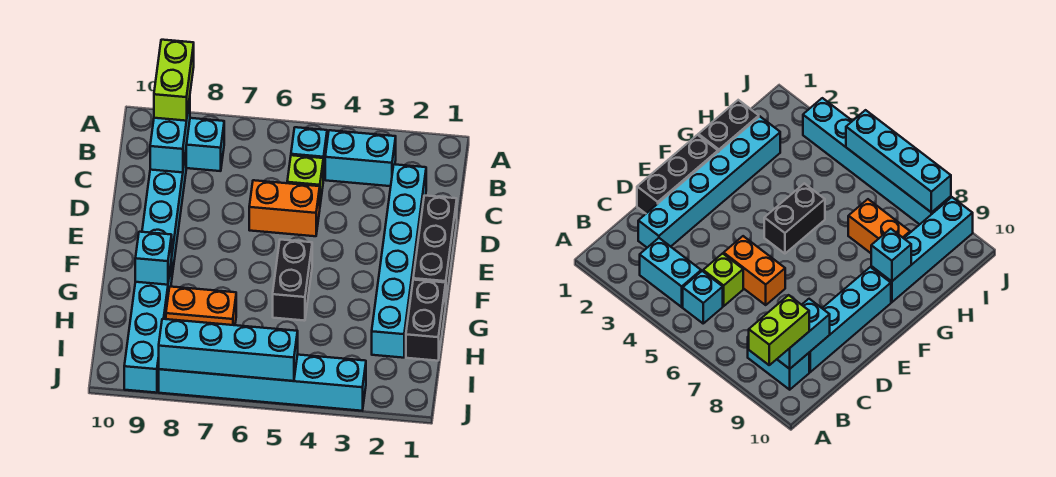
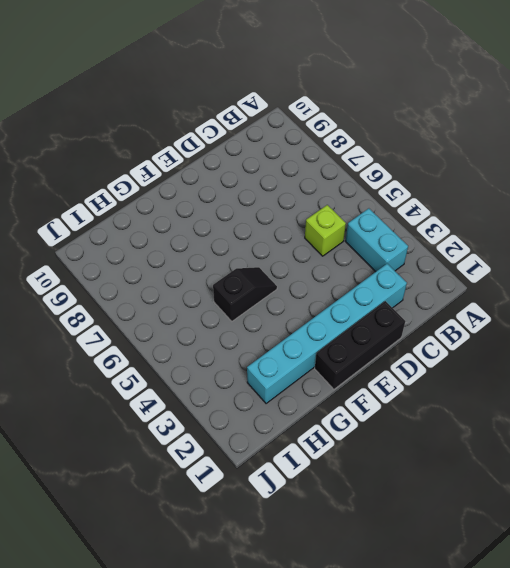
black slope F5:G5 level 1 top G -> black brick F5:G5 level 1
none -> cyan brick B5 level 1
none -> cyan brick B8:B9 level 1
none -> cyan brick C9:F9 level 1

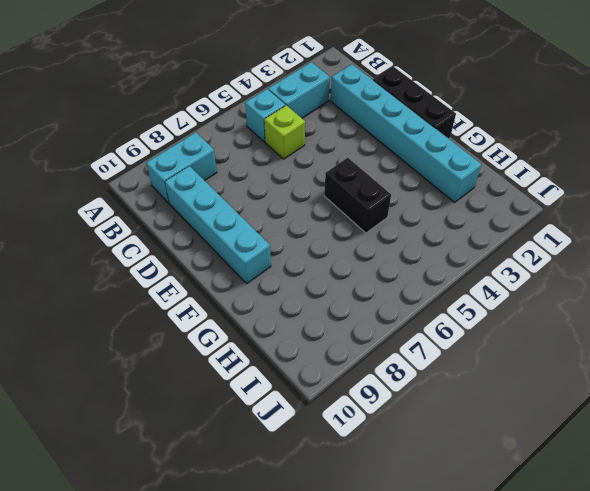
none -> orange brick D5:D6 level 1
none -> black brick G1:H1 level 1
none -> cyan brick G9:J9 level 1

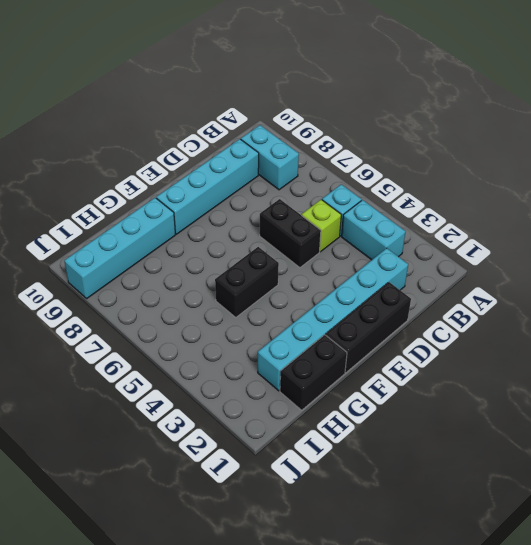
black brick D5:D6 level 1 -> orange brick D5:D6 level 1
none -> orange brick H7:H8 level 1
none -> cyan brick J3:J8 level 1
none -> cyan brick B9:C9 level 2

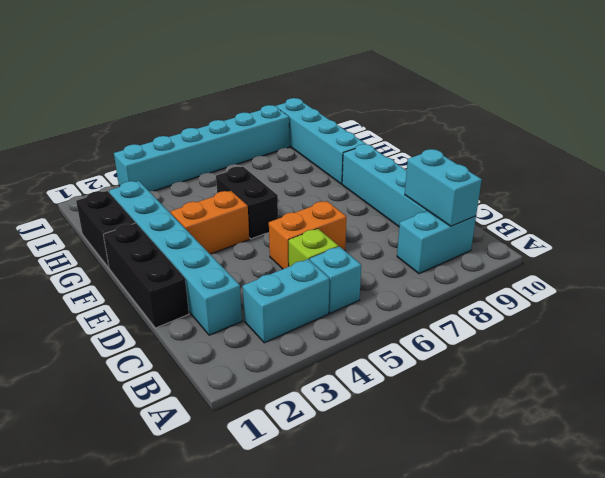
orange brick F3:F4 level 1 -> orange brick H7:H8 level 1
none -> cyan brick G9 level 2
none -> cyan brick J5:J8 level 2
none -> lime brick A9:B9 level 3

